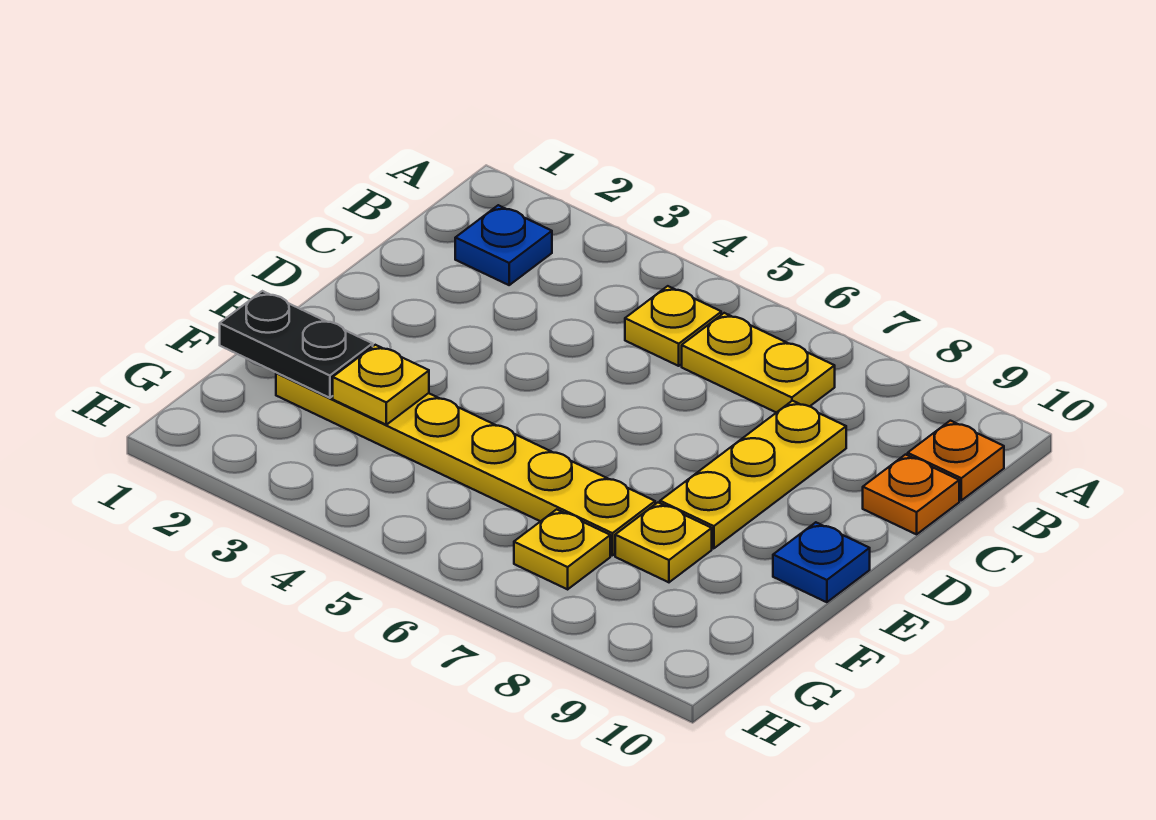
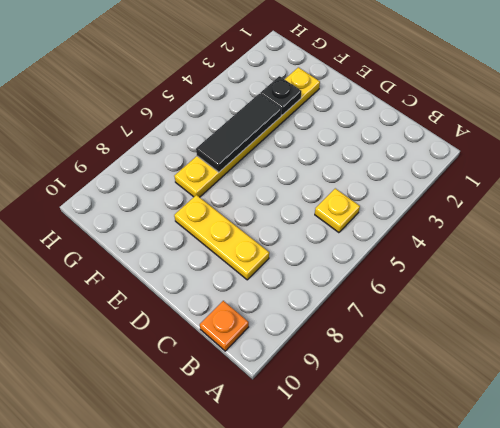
black plate F3 level 2 -> yellow plate F3 level 2
black tile F4:F6 level 2 -> none
none -> blue plate B2 level 1
none -> yellow plate B6:B7 level 1
none -> orange plate C10 level 1

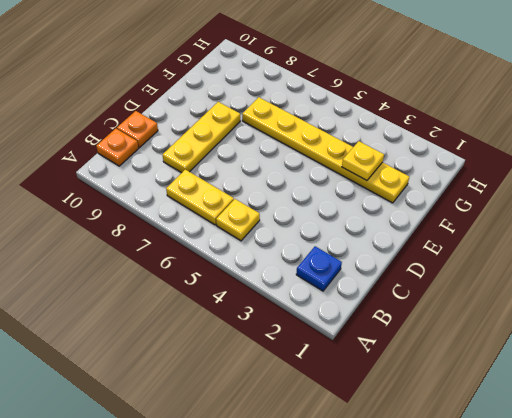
none -> blue plate E10 level 1
none -> yellow plate F8 level 1
none -> yellow plate G7 level 1

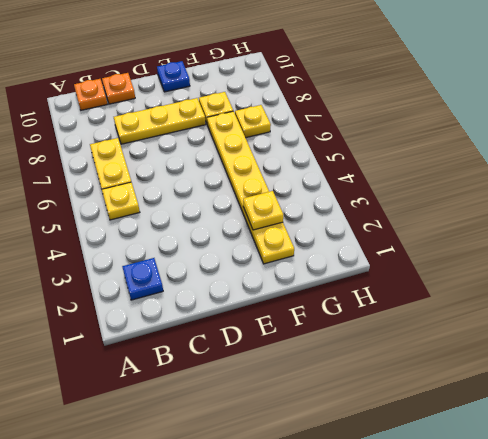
none -> black plate F1:F2 level 2

